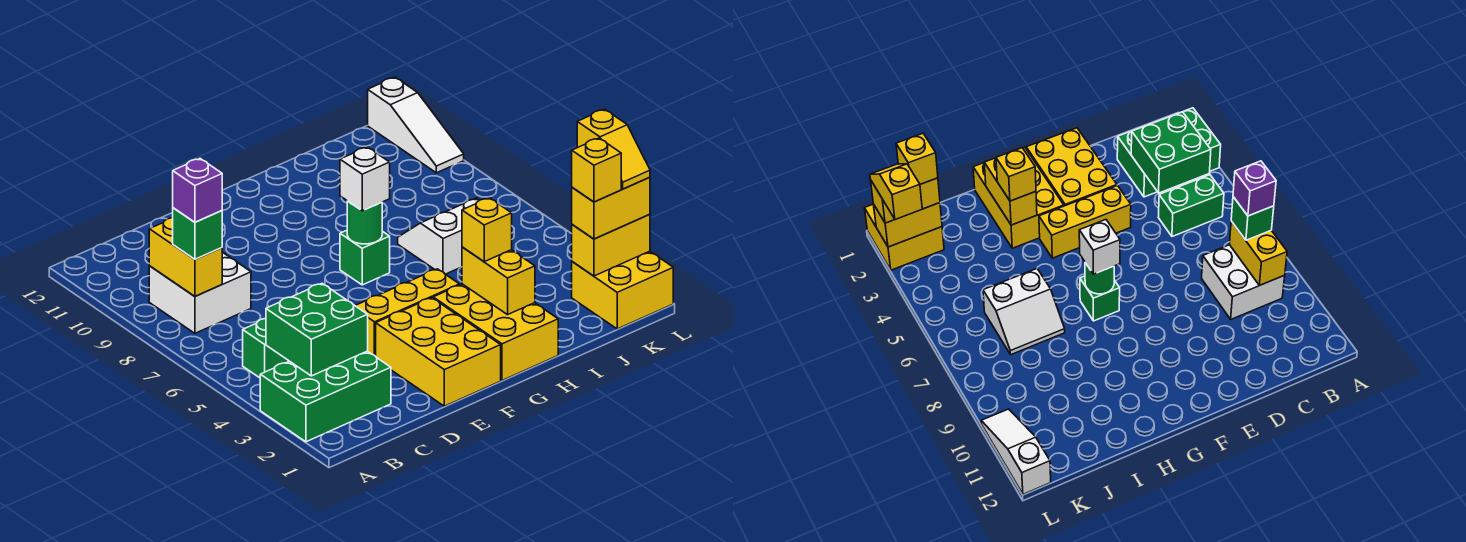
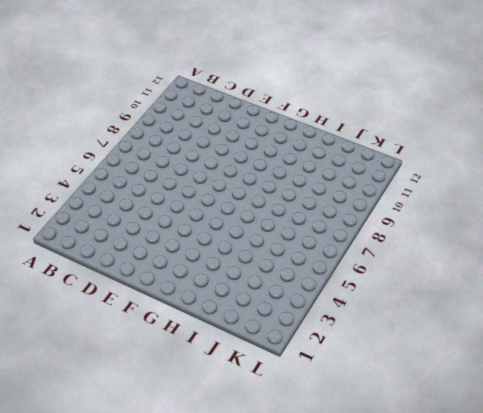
none -> green brick A2:C3 level 1
none -> green brick B5:C5 level 1
none -> white brick B8:C9 level 1

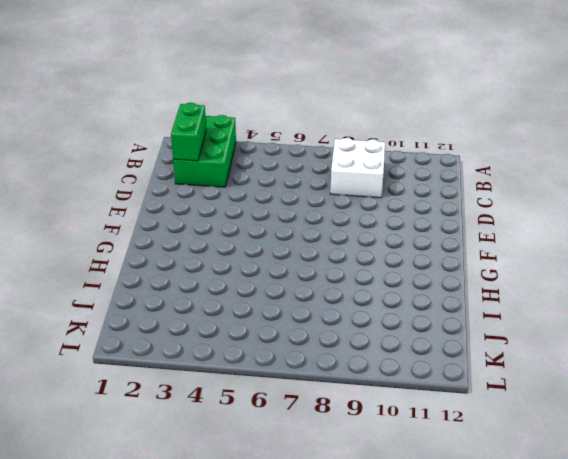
green brick B2:C2 level 2 -> green brick B5:C5 level 1
none -> yellow brick E1:F3 level 1
none -> yellow brick E4:G4 level 1
none -> yellow brick G1:H3 level 1

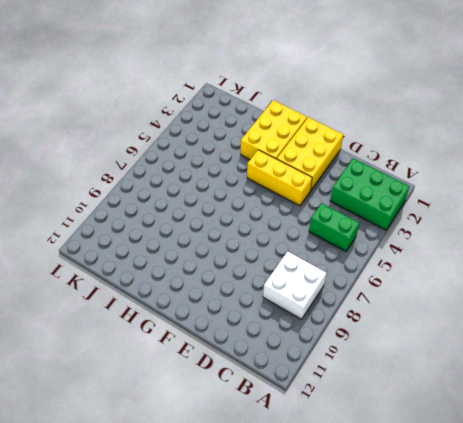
none -> green brick G7 level 1
none -> white slope I6:J7 level 1 top 6
none -> yellow brick K1:L2 level 1

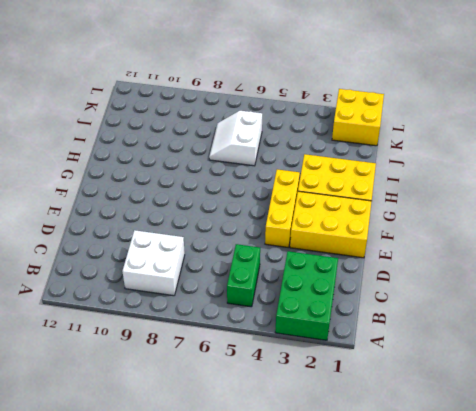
none -> green brick G7 level 1
none -> white slope L10:L12 level 1 top 12
none -> green brick B3:C4 level 2

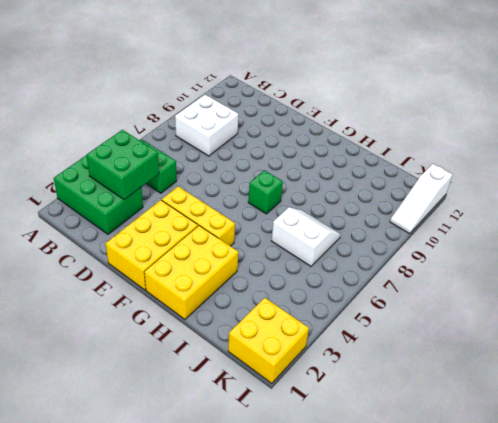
none -> yellow brick B8:B9 level 2
none -> green round brick G7 level 2
none -> yellow brick H2:H3 level 2

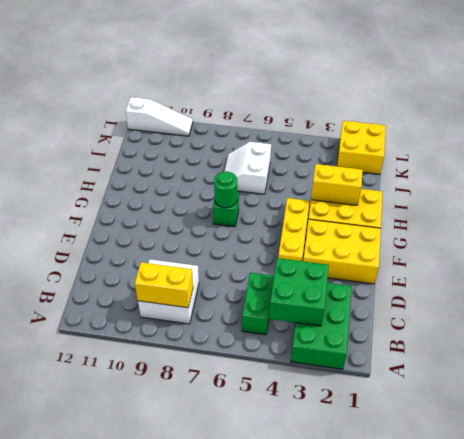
none -> yellow brick K2:L2 level 2
none -> green brick B8 level 3
none -> white brick G7 level 3

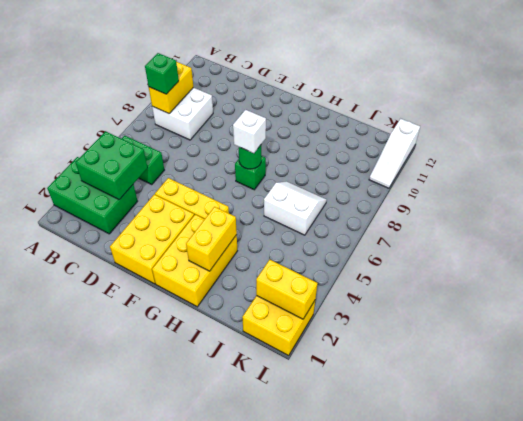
none -> yellow brick H3 level 3
none -> yellow brick K2:L2 level 3
none -> purple brick B8 level 4

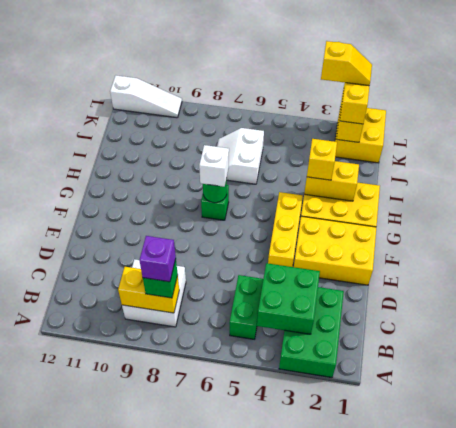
none -> yellow brick K2 level 4

